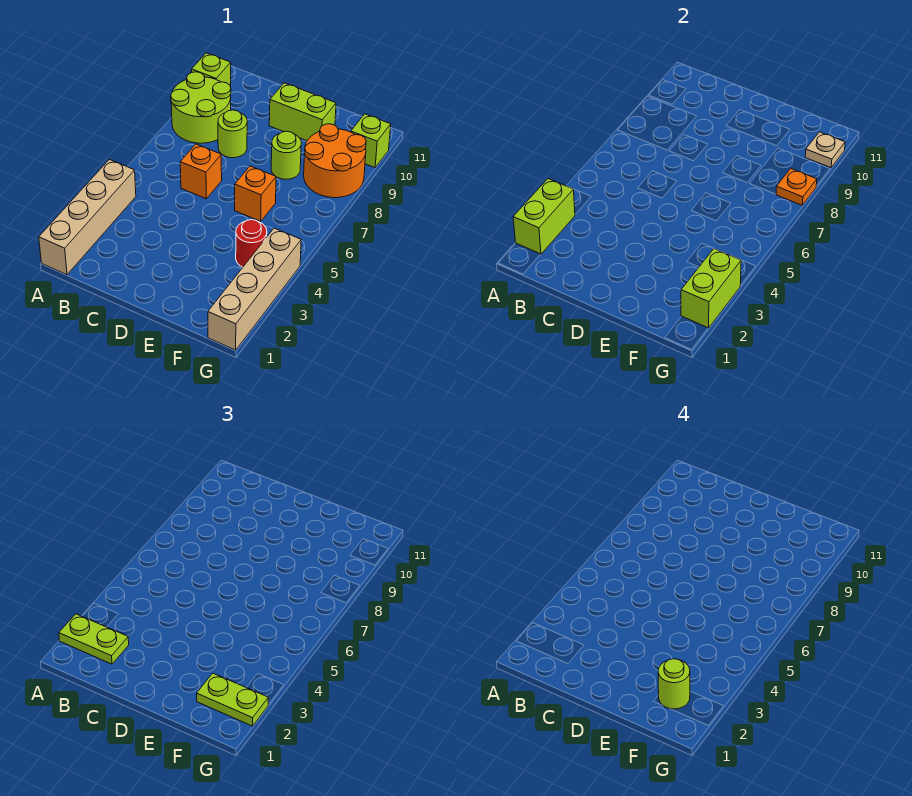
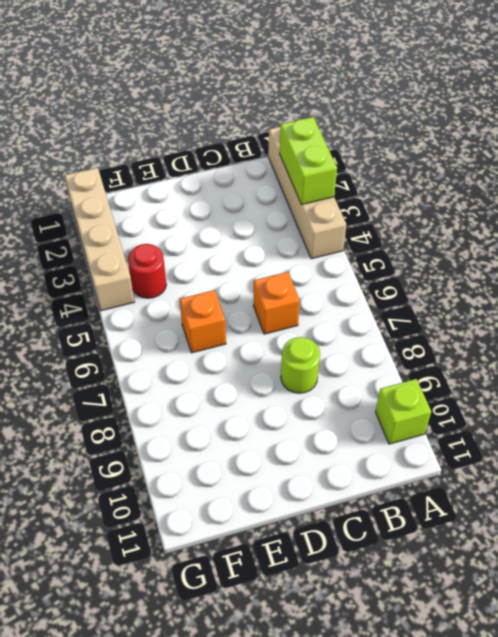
none -> lime round brick A8:B9 level 1
none -> lime brick D10:E10 level 1
none -> lime round brick E8 level 1

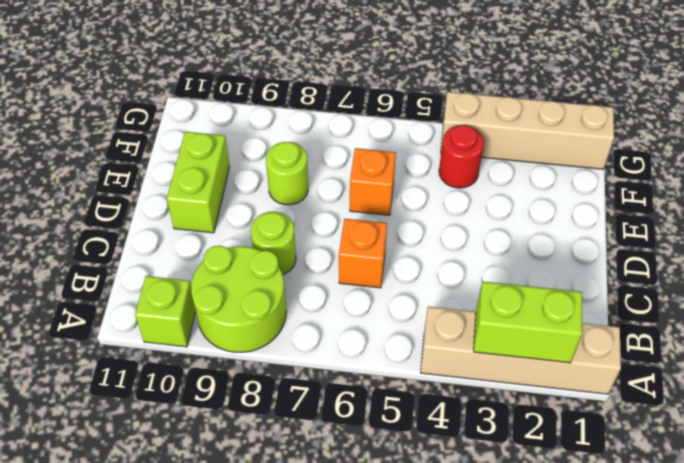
none -> orange round brick F8:G9 level 1
none -> lime brick G10 level 1
none -> lime brick G2:G3 level 2

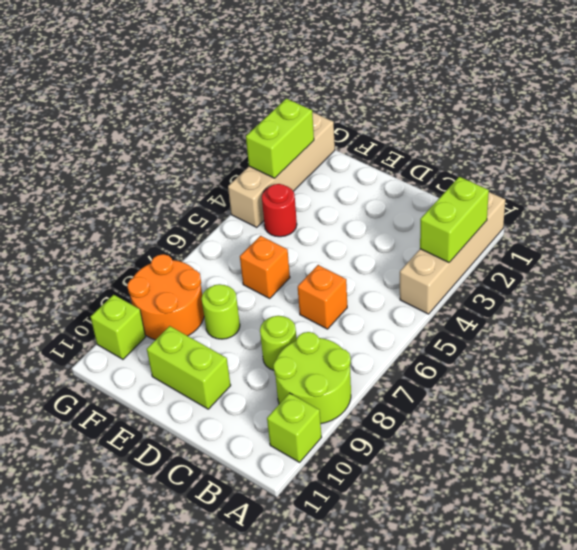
none -> orange plate G8 level 2
none -> tan plate G10 level 2
none -> lime plate A2:B2 level 3

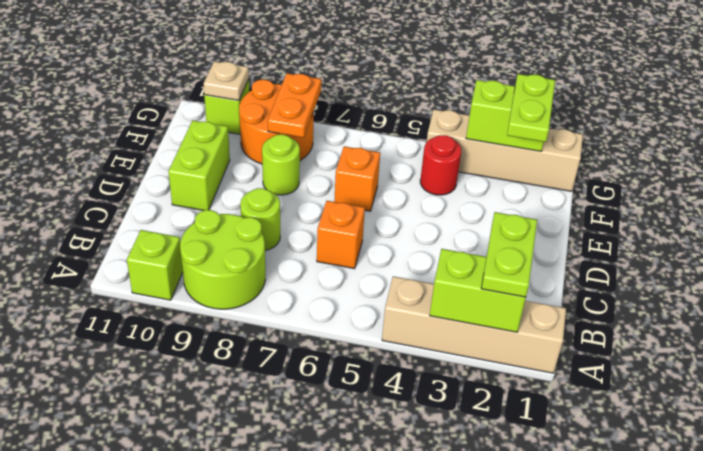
orange plate F8:G8 level 2 -> orange plate G8 level 2
none -> lime round brick F2 level 4

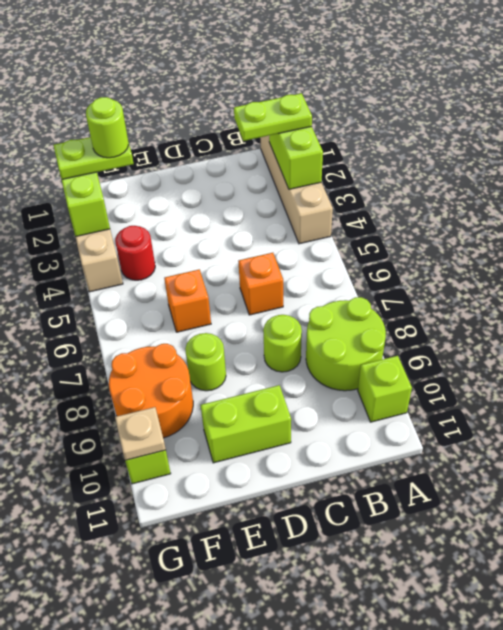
none -> orange plate G8 level 2

